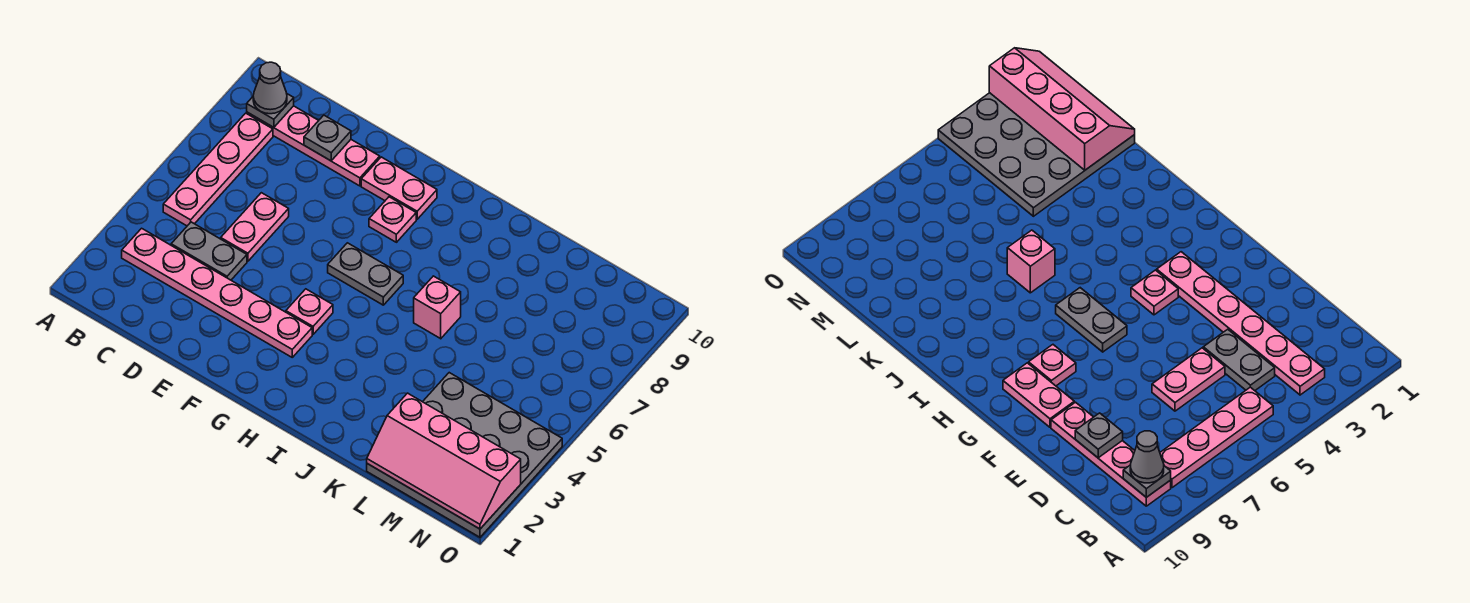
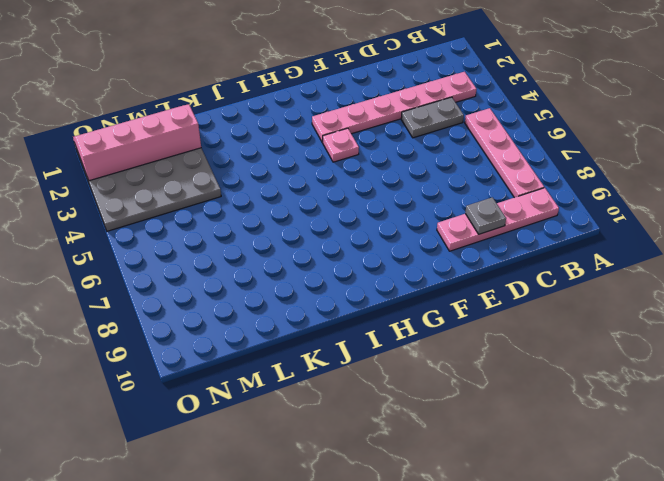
none -> pink plate D5:D6 level 1
none -> pink plate F9:G9 level 1
none -> grey plate G6:H6 level 1

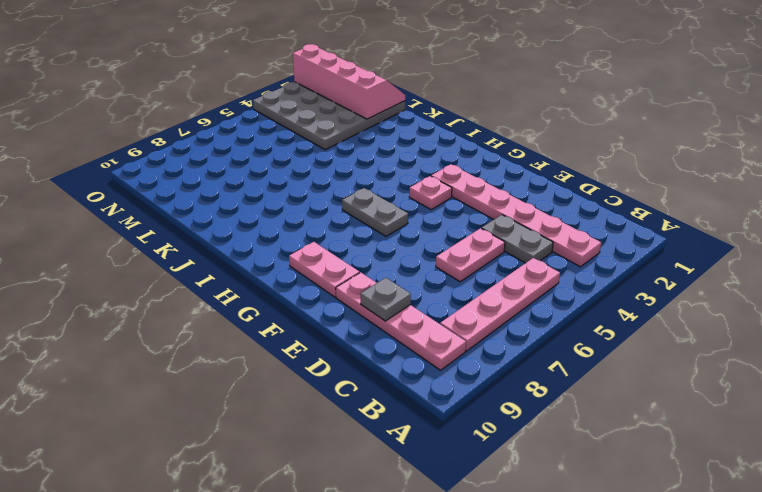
none -> pink plate G8 level 1
none -> pink brick J6 level 1
none -> grey plate B9 level 2

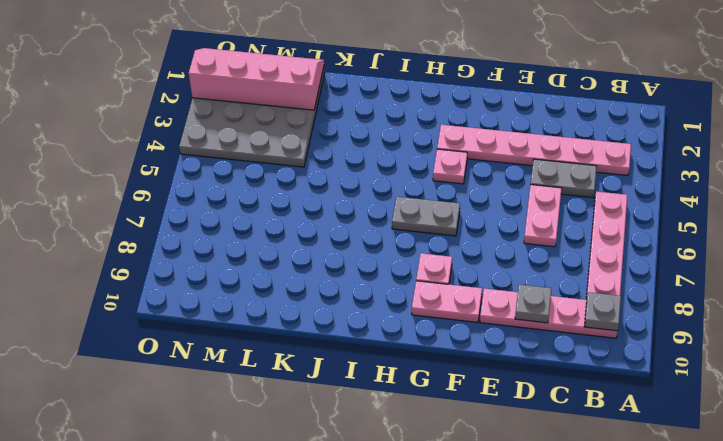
none -> pink brick J6 level 1
none -> grey cone B9 level 3

